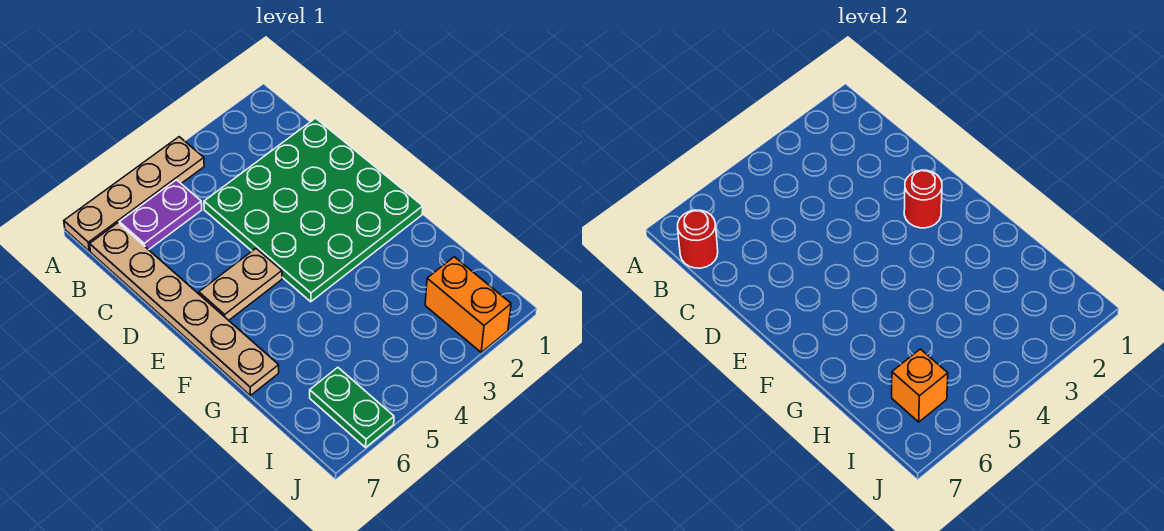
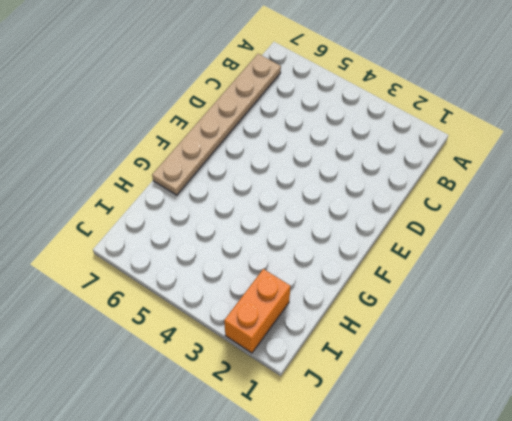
none -> tan plate A4:A7 level 1
none -> purple plate B5:B6 level 1

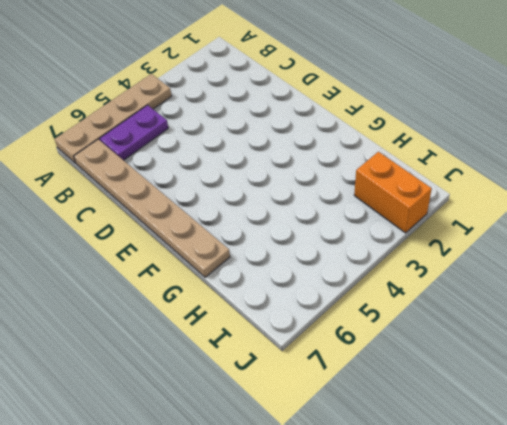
none -> green plate C1:F4 level 1
none -> tan plate E5:E6 level 1

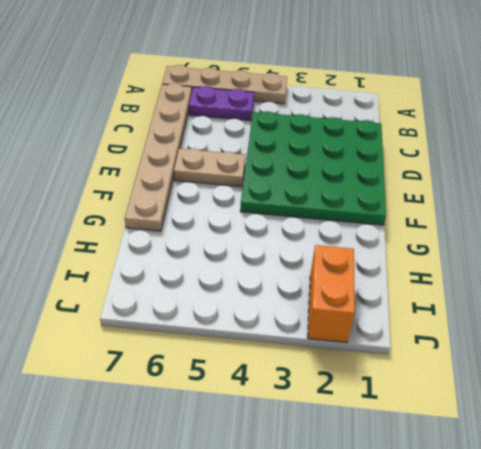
none -> green plate I6:J6 level 1
none -> red round brick B7 level 2

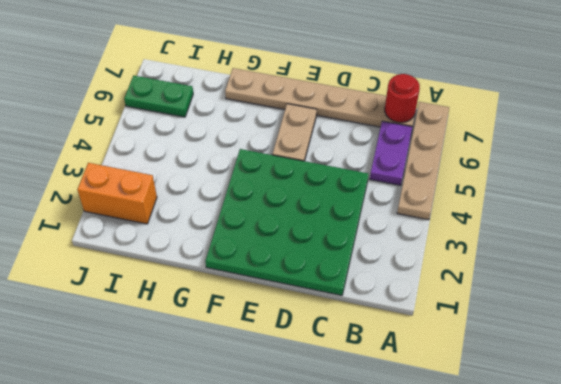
none -> red round brick E2 level 2
none -> orange brick I6 level 2

